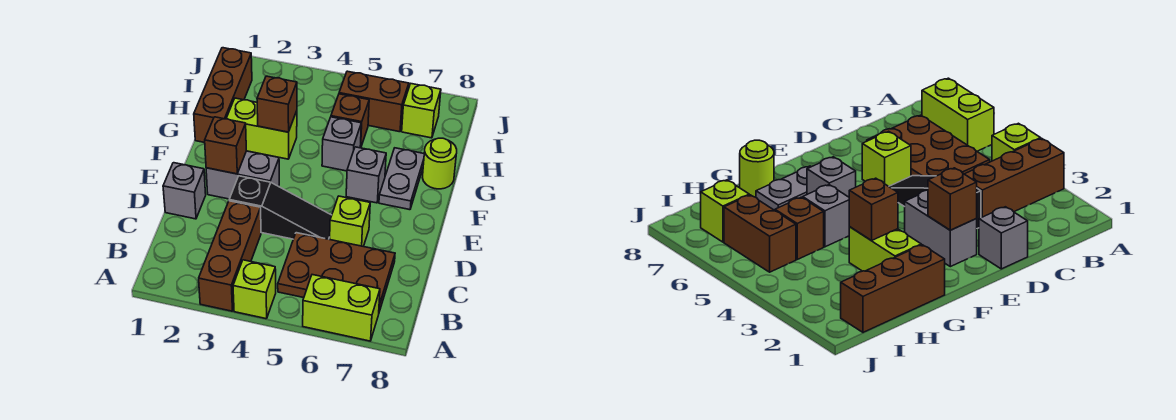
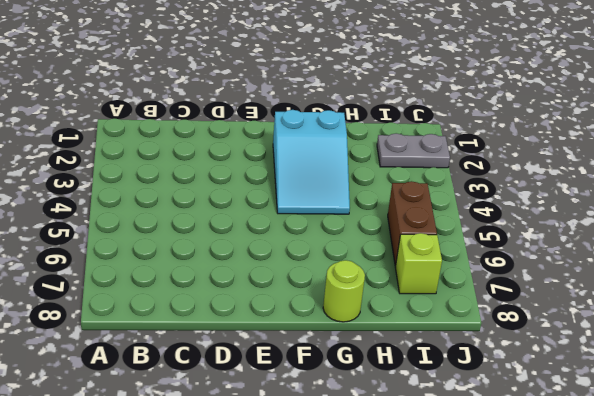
cyan slope F2:G4 level 1 top 2 -> lime brick G2:G3 level 1
grey plate I2:J2 level 1 -> grey plate F7:G7 level 1
none -> brown brick A3:C3 level 1
none -> lime brick A4 level 1
none -> lime brick A6:A7 level 1

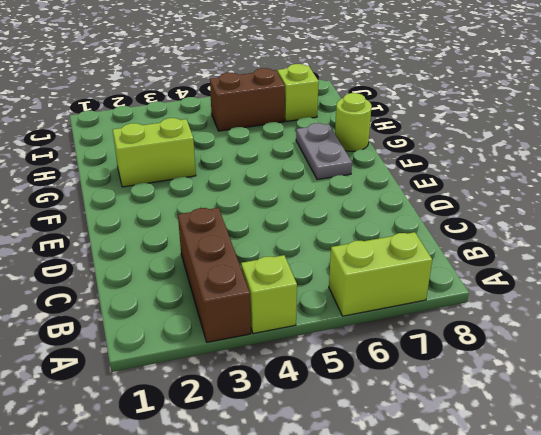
none -> brown plate B5:C7 level 1
none -> grey brick D1 level 1
none -> black slope D3:D5 level 1 top 3

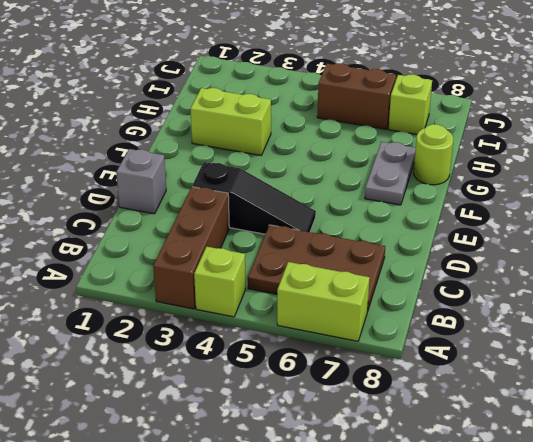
none -> lime brick D6 level 1
none -> grey brick E2:E3 level 1
none -> grey brick F6 level 1

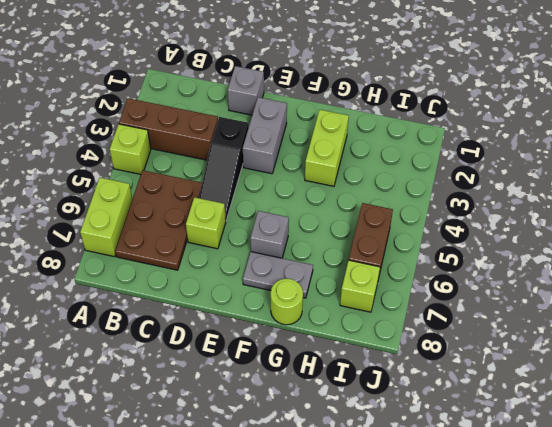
none -> brown brick G1:I1 level 1
none -> grey brick G5 level 1
none -> brown brick H5 level 1

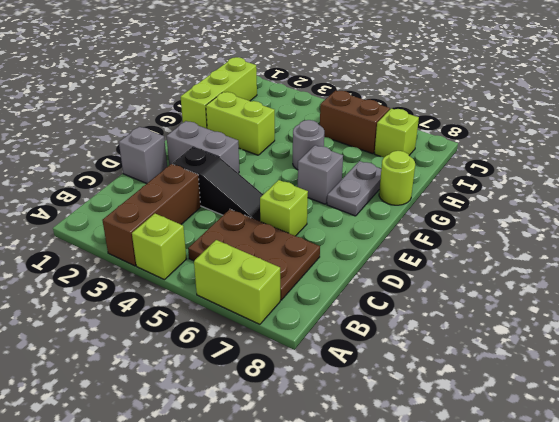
lime brick G1:I1 level 1 -> brown brick G1:I1 level 1
grey round brick G5 level 1 -> grey brick G5 level 1
none -> brown brick H5 level 1
none -> brown brick E2 level 2
none -> brown brick G3 level 2

